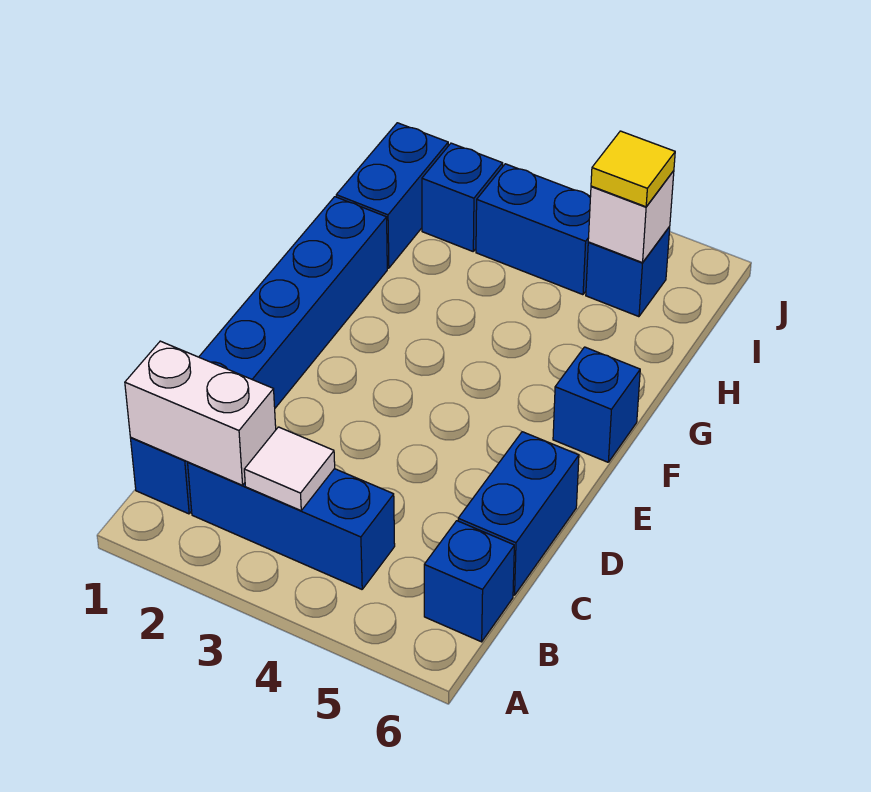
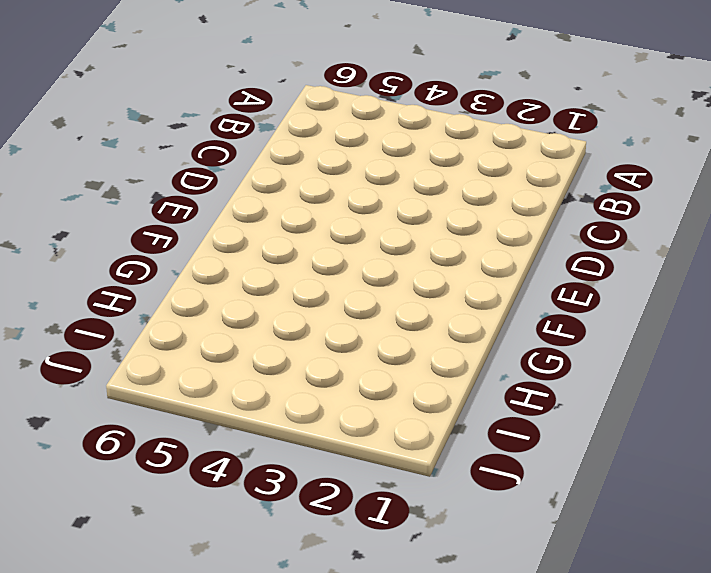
none -> blue brick B1:G1 level 1
none -> blue brick B2:B4 level 1
none -> blue brick B6 level 1

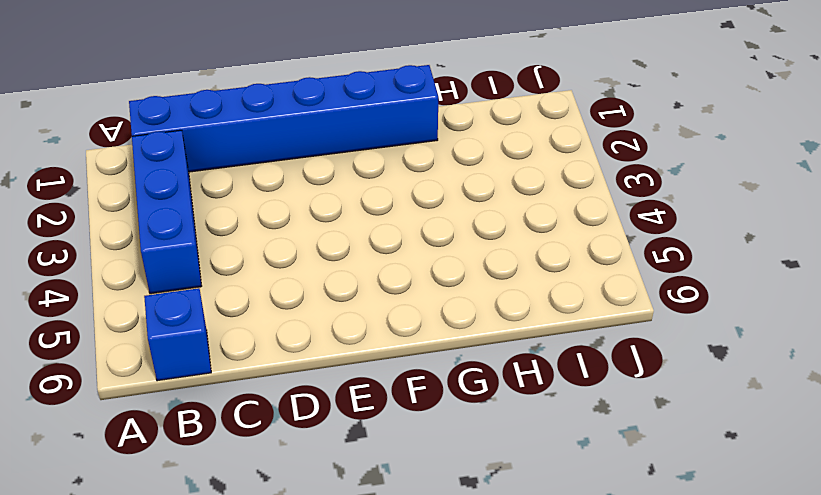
none -> blue brick C6:D6 level 1
none -> blue brick F6 level 1
none -> blue brick H1:I1 level 1

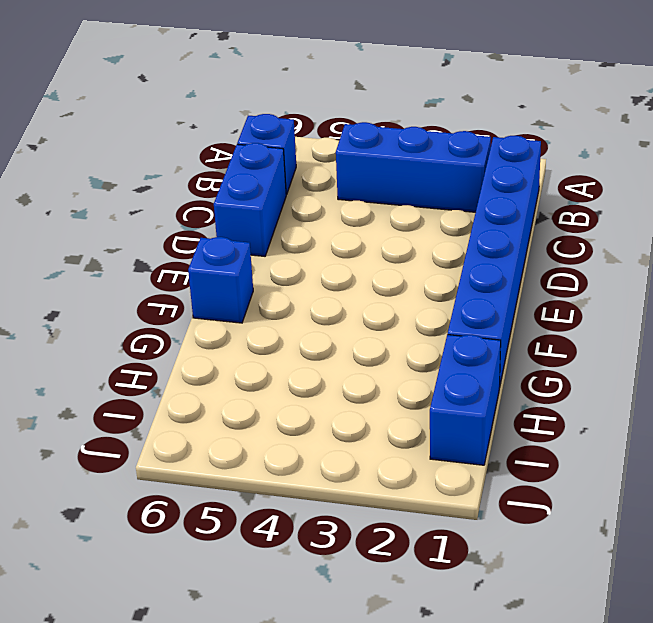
none -> blue brick I2 level 1
none -> blue brick I3:I4 level 1
none -> blue brick I5 level 1

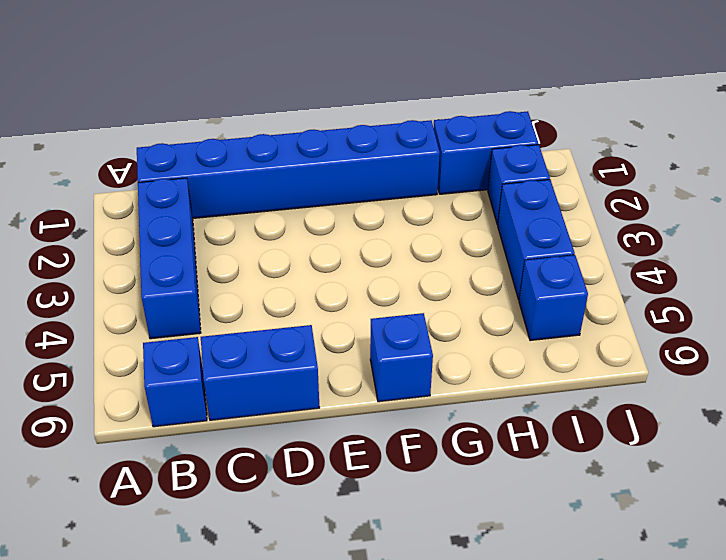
none -> white brick B1:B2 level 2
none -> white tile B3 level 2
none -> white brick I5 level 2

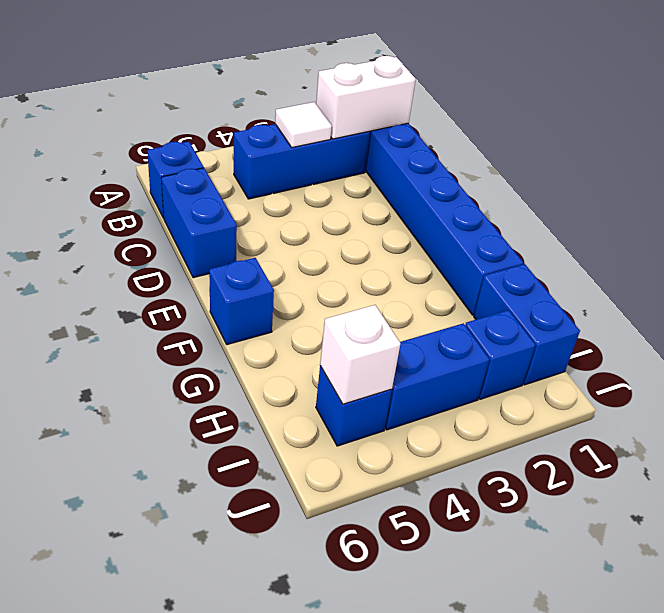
none -> yellow tile I5 level 3

